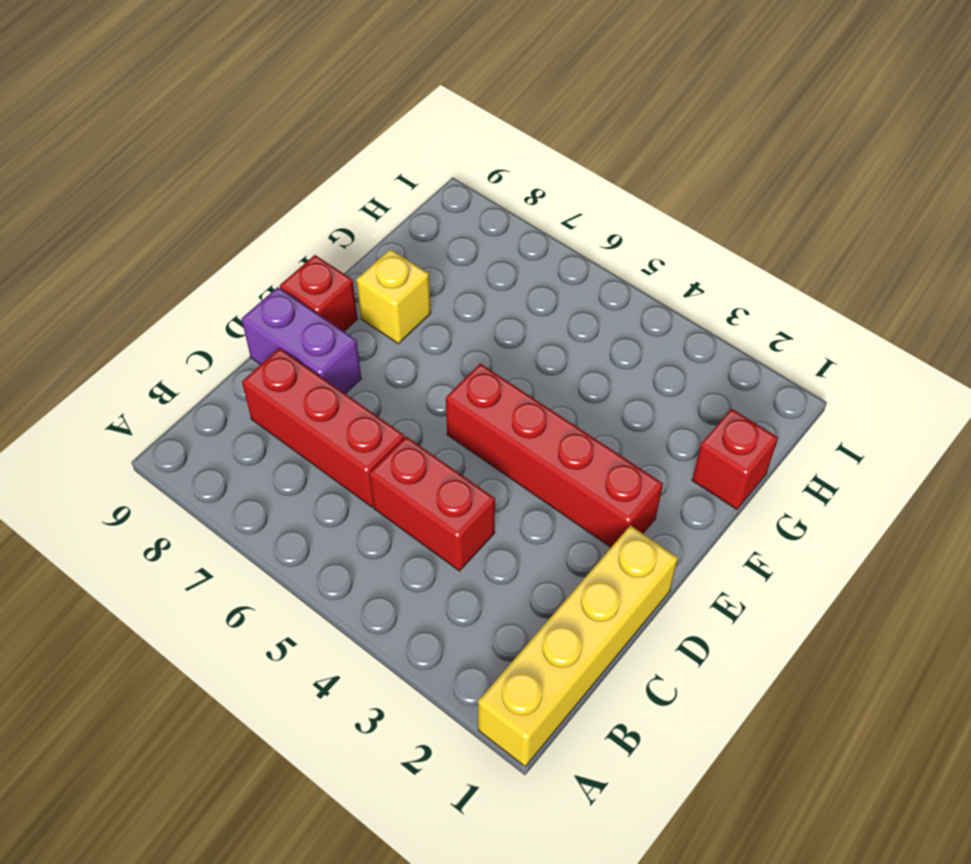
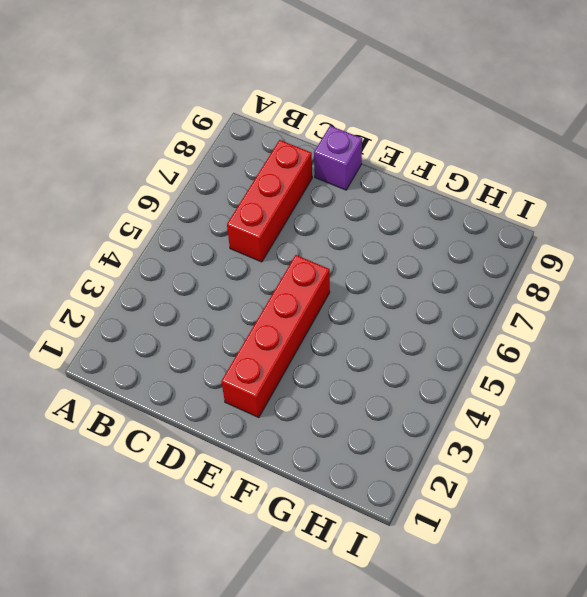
purple brick D9 level 1 -> purple brick D8:D9 level 1
none -> yellow brick A1:D1 level 1
none -> red brick C4:C5 level 1

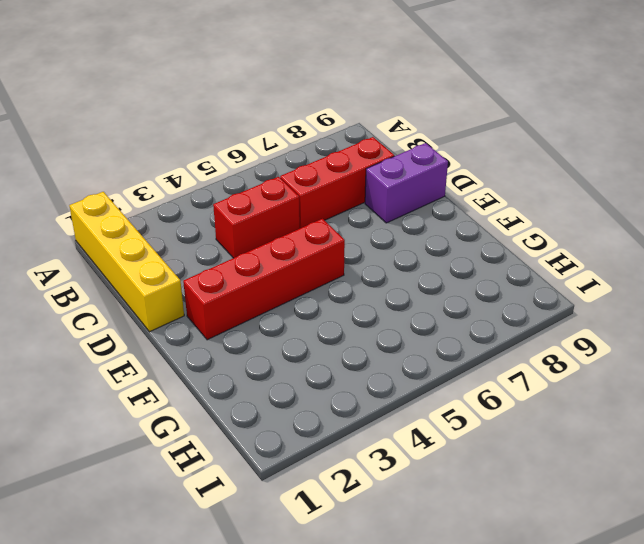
none -> red brick E9 level 1
none -> yellow brick F8 level 1

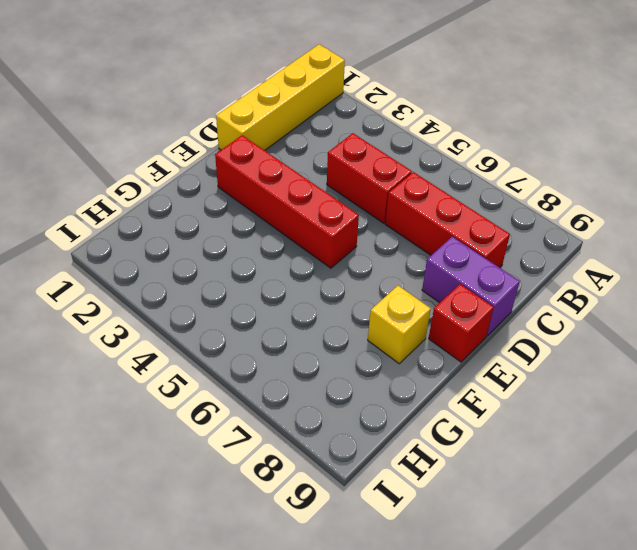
none -> red brick G1 level 1

